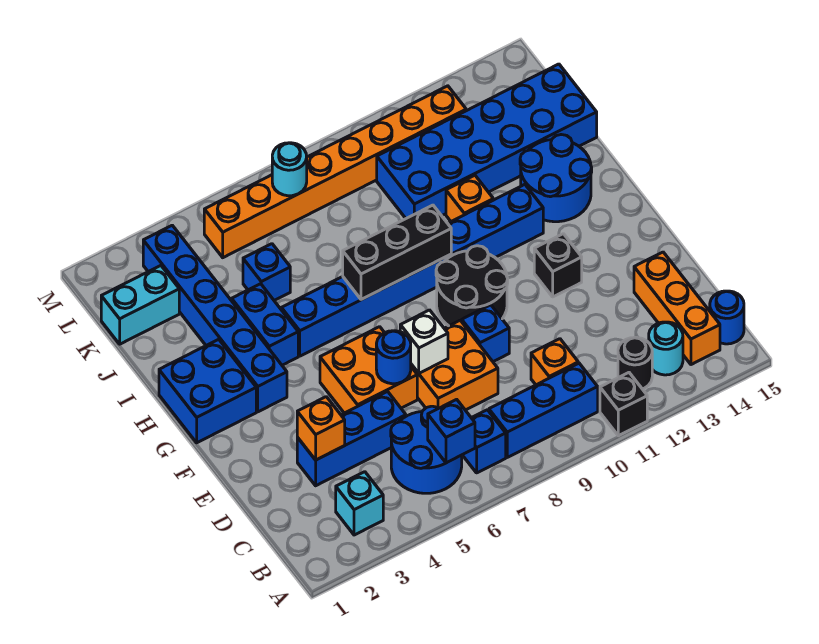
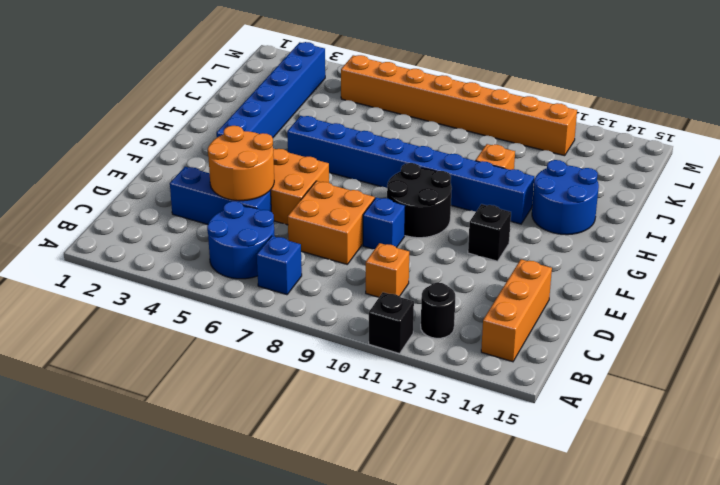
orange round brick D4:E5 level 2 -> none
none -> cyan brick B3 level 1
none -> blue brick B8:B10 level 1
none -> cyan round brick B13 level 1
none -> blue round brick B15 level 1

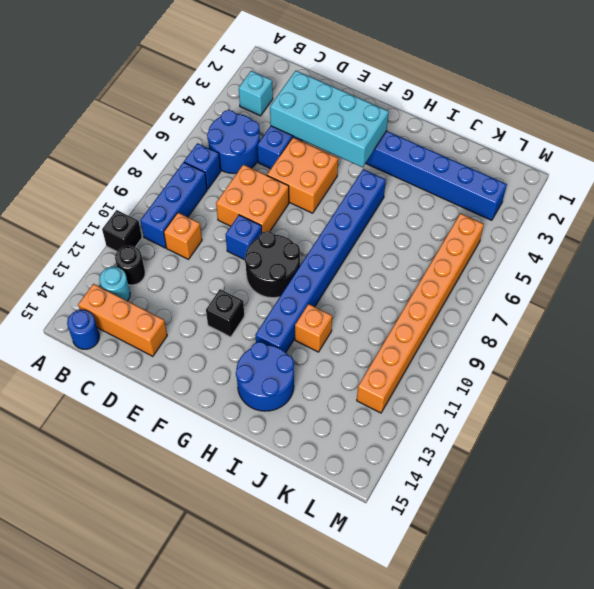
cyan brick D3:G4 level 2 -> orange brick D3 level 2
none -> blue brick G1:H2 level 1
none -> blue brick H4:I4 level 1
none -> blue brick J5 level 1
none -> blue brick J10:K15 level 1

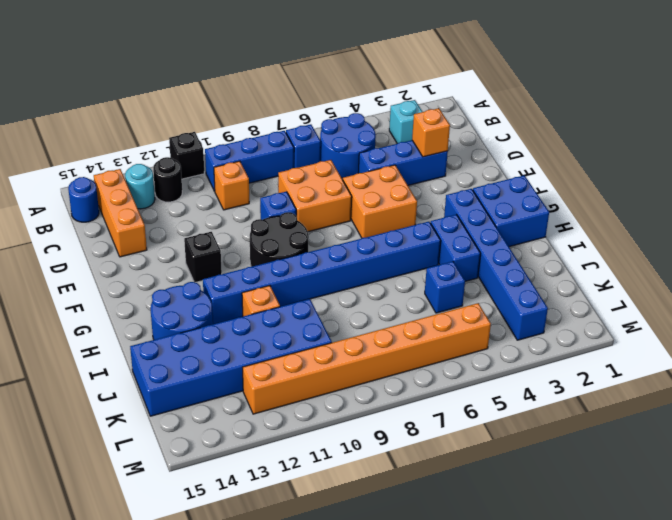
none -> cyan brick K1:K2 level 1
none -> blue brick B6 level 2
none -> blue round brick E6 level 2
none -> white brick E7 level 2

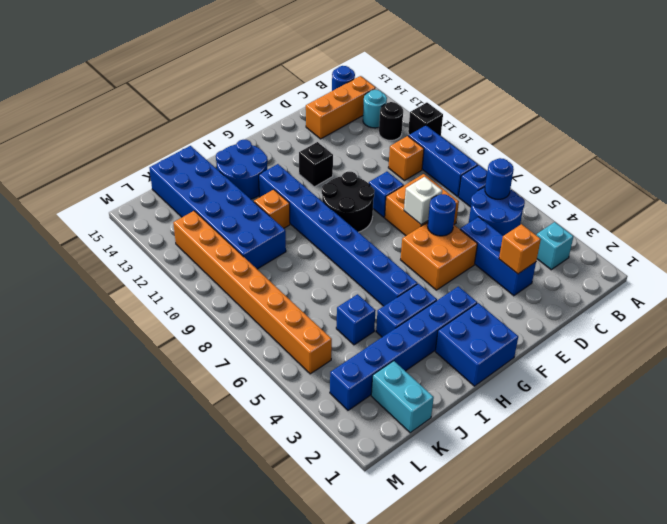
blue round brick B6 level 2 -> blue brick B6 level 2
none -> black brick H7:H9 level 2
none -> cyan round brick L7 level 2

